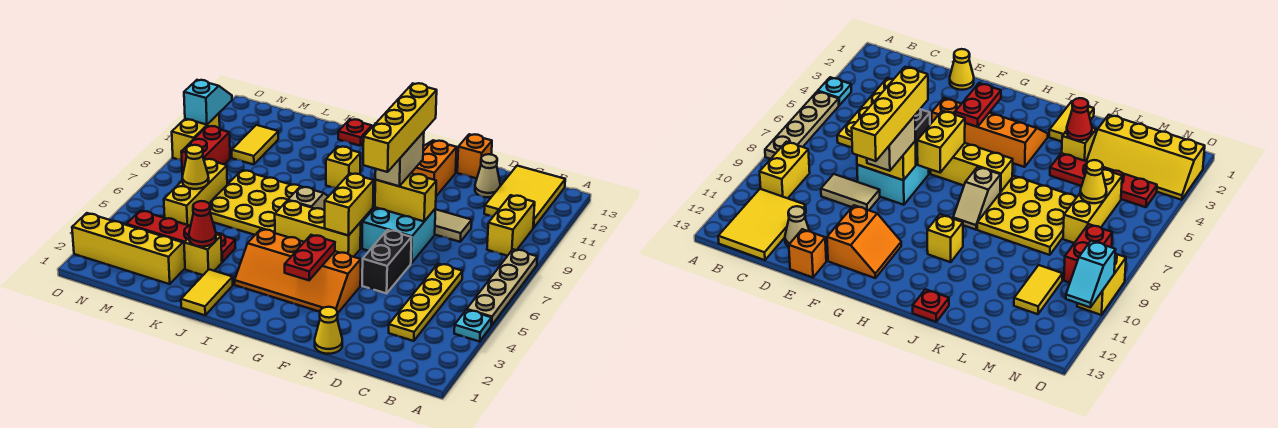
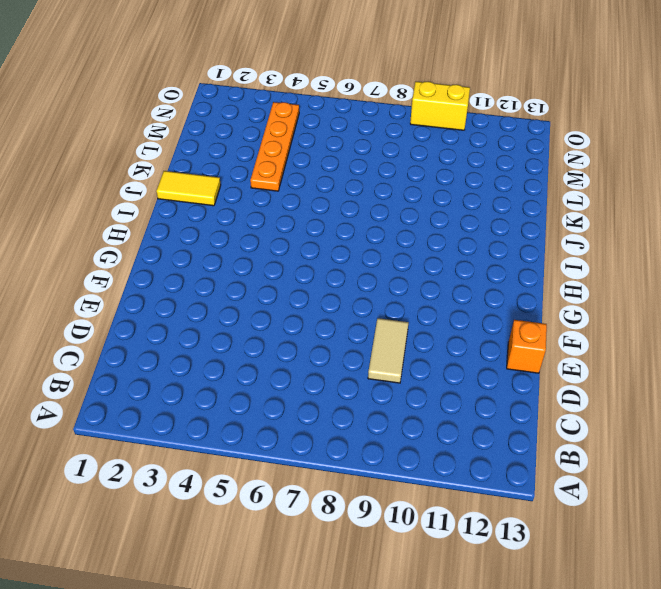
orange plate K4:N4 level 1 -> red plate K4:N4 level 1
none -> cyan plate A4 level 1
none -> tan plate A5:A8 level 1
none -> yellow brick B9:B10 level 1
none -> yellow tile B11:C13 level 1

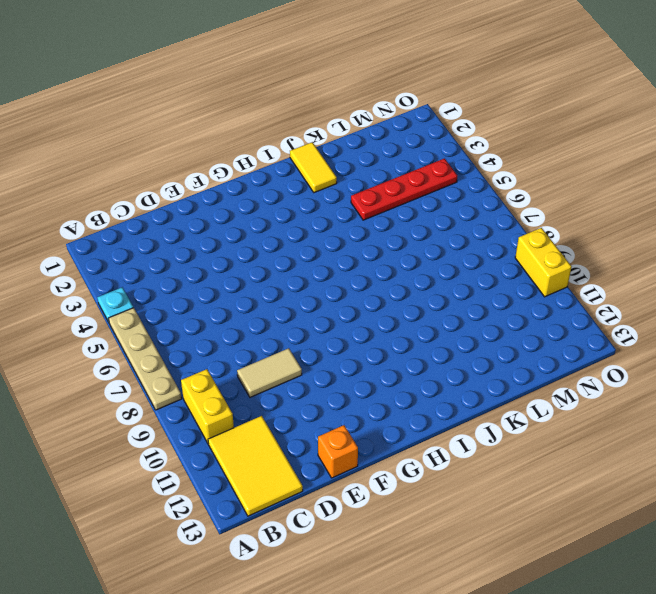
none -> yellow plate C3:C6 level 1
none -> tan cone D12 level 1
none -> yellow cone E1 level 1
none -> black brick E5:E6 level 1

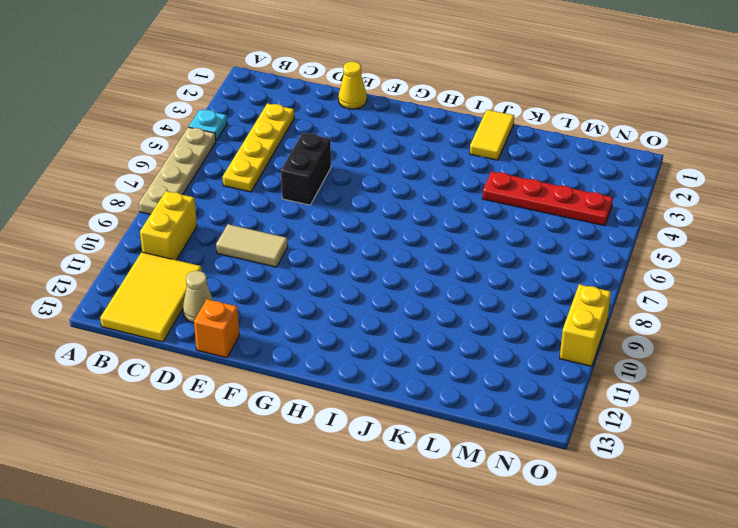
none -> cyan brick E7:F8 level 1
none -> orange slope F3:I4 level 1 top 4
none -> orange slope F11:G12 level 1 top F
none -> yellow brick G6:I6 level 1

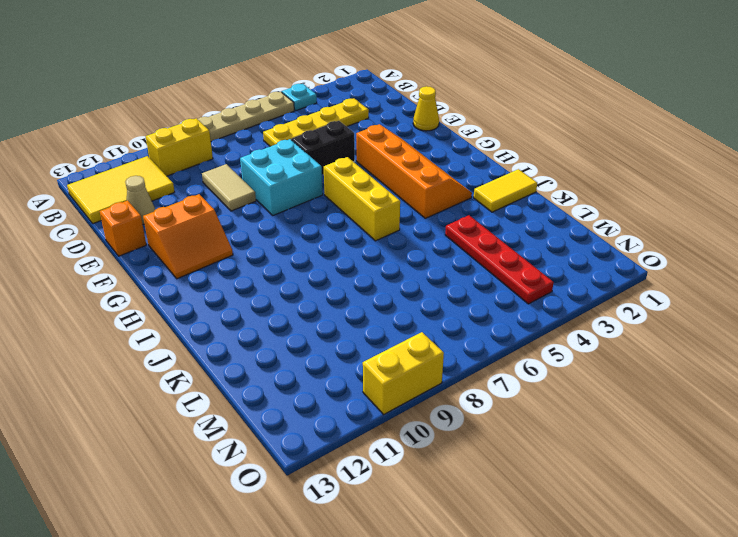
none -> tan slope I7:I8 level 1 top 7
none -> yellow brick I10 level 1
none -> yellow plate J6:L8 level 1
none -> red plate J13 level 1

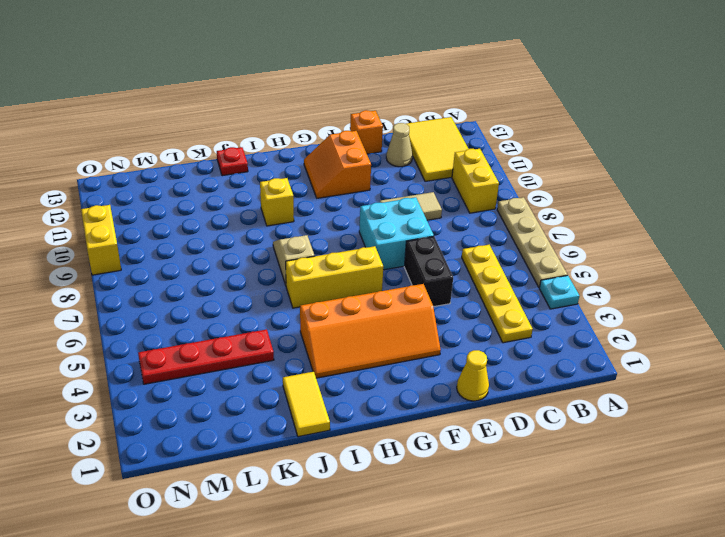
none -> yellow plate J6:L8 level 1
none -> yellow brick K3 level 1
none -> yellow slope L2:O3 level 1 top 2
none -> yellow brick M5:M7 level 1

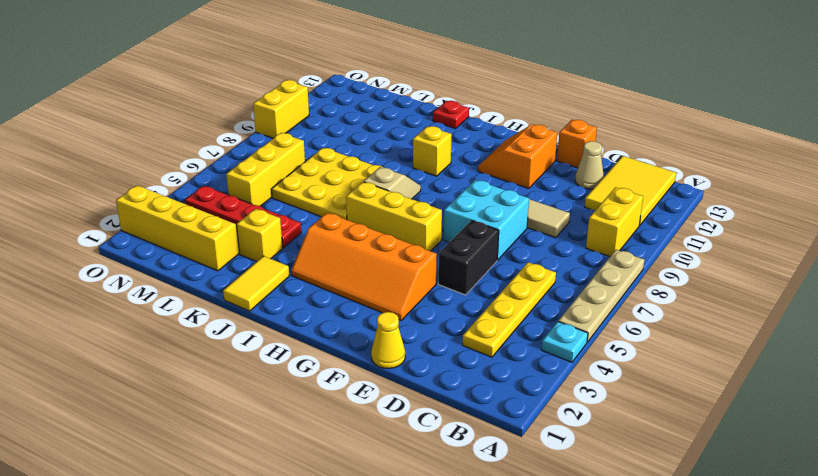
none -> yellow tile M10:M11 level 1
none -> red brick N8:N9 level 1
none -> yellow brick E8:F8 level 2
none -> red plate G3:G4 level 2

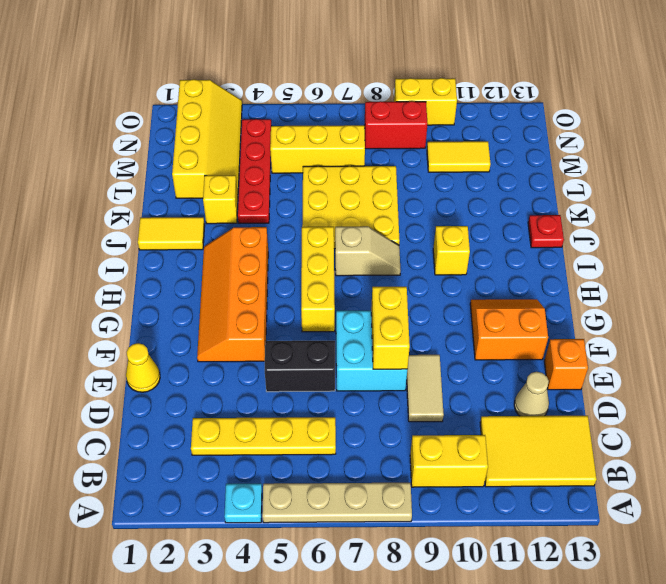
none -> red plate G3:G4 level 2
none -> yellow brick G6:G7 level 2
none -> red cone K3 level 2
none -> yellow cone M6 level 2

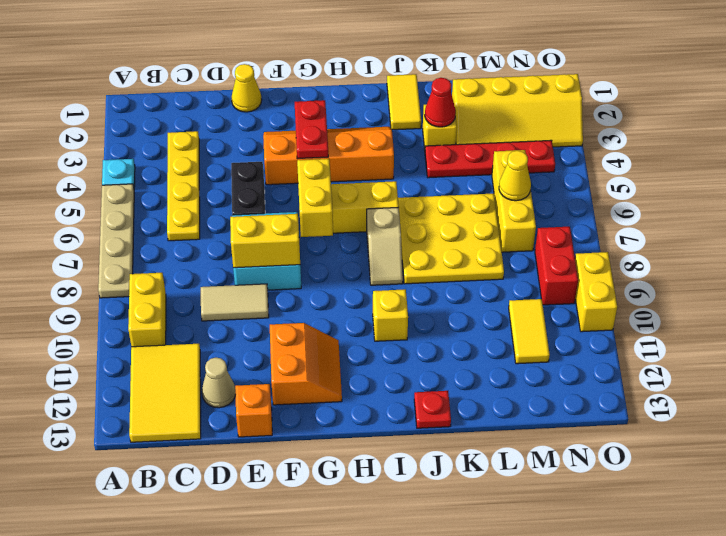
none -> cyan slope O10:O11 level 2 top 10
none -> tan brick F8:F9 level 3
none -> yellow brick F7:F10 level 4

